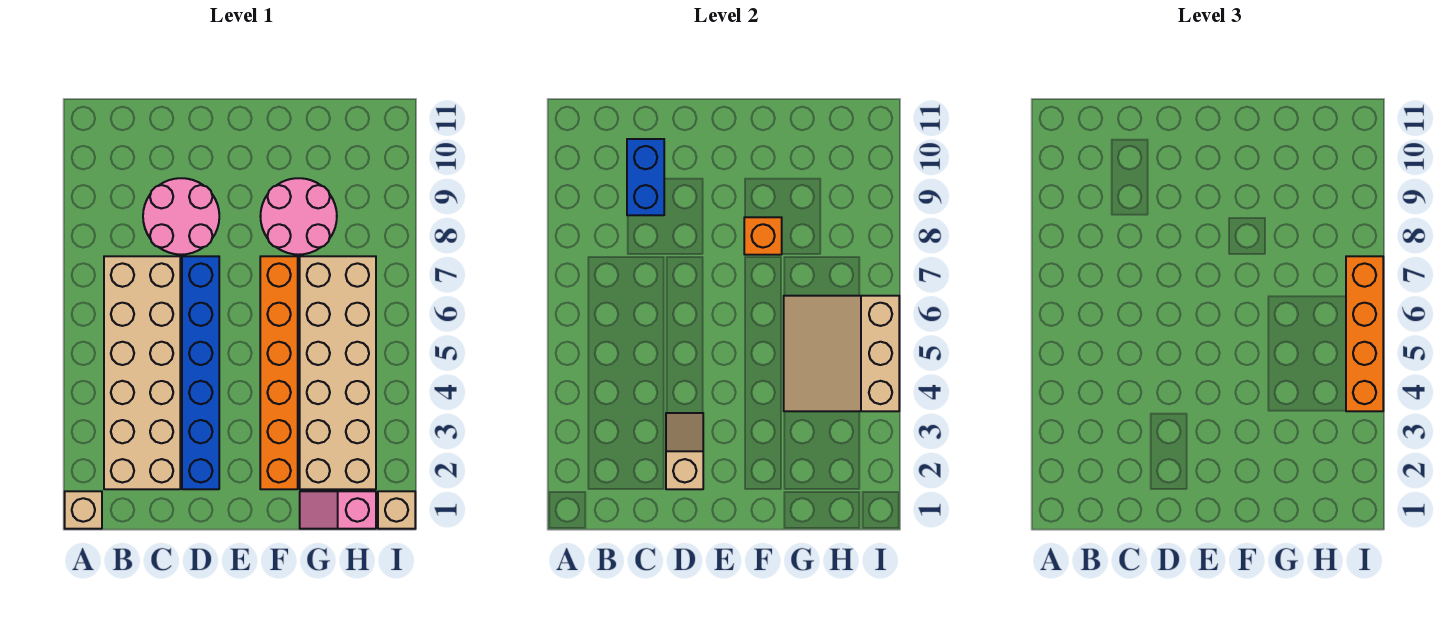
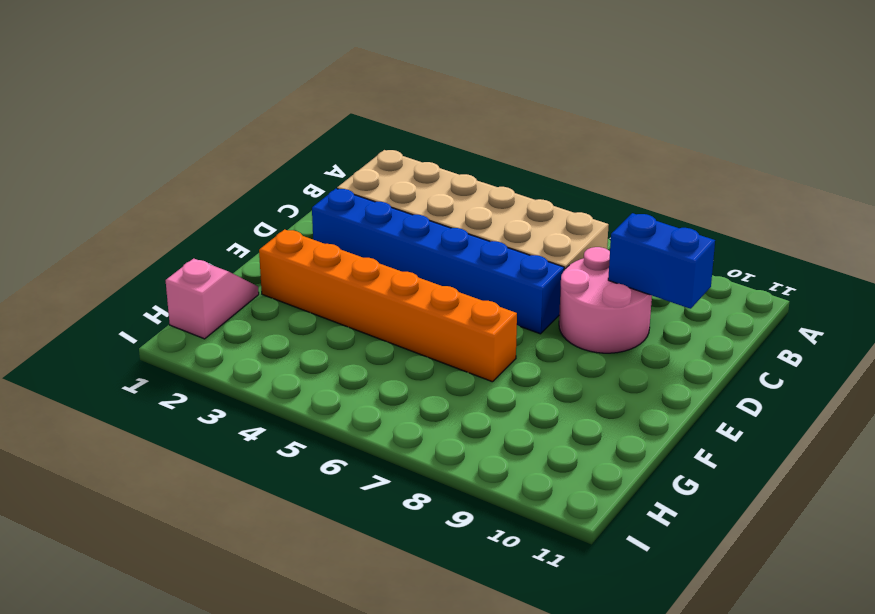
none -> tan brick A1 level 1
none -> pink round brick F8:G9 level 1
none -> tan brick G2:H7 level 1

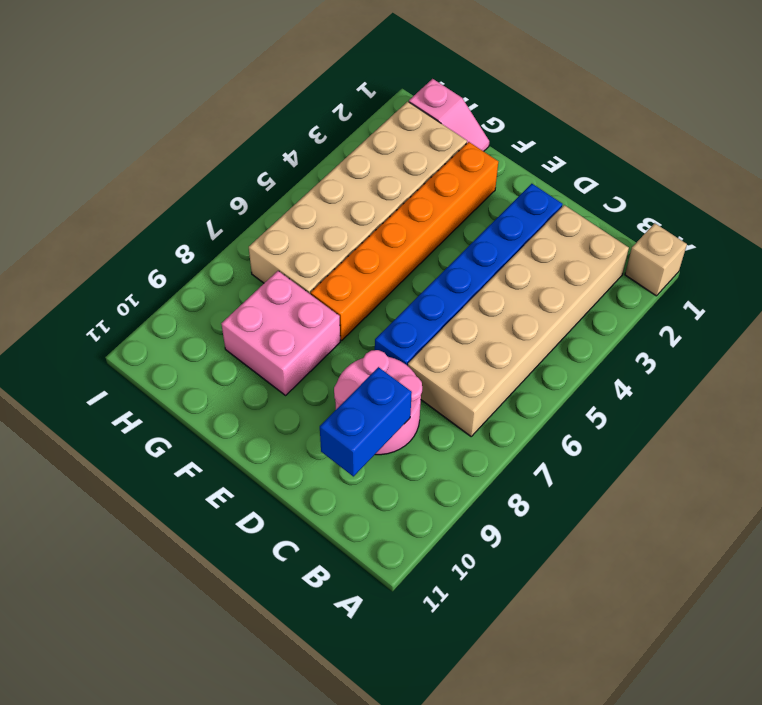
pink brick F8:G9 level 1 -> pink round brick F8:G9 level 1
none -> tan brick I1 level 1
none -> tan slope D2:D3 level 2 top 2
none -> orange brick F8 level 2

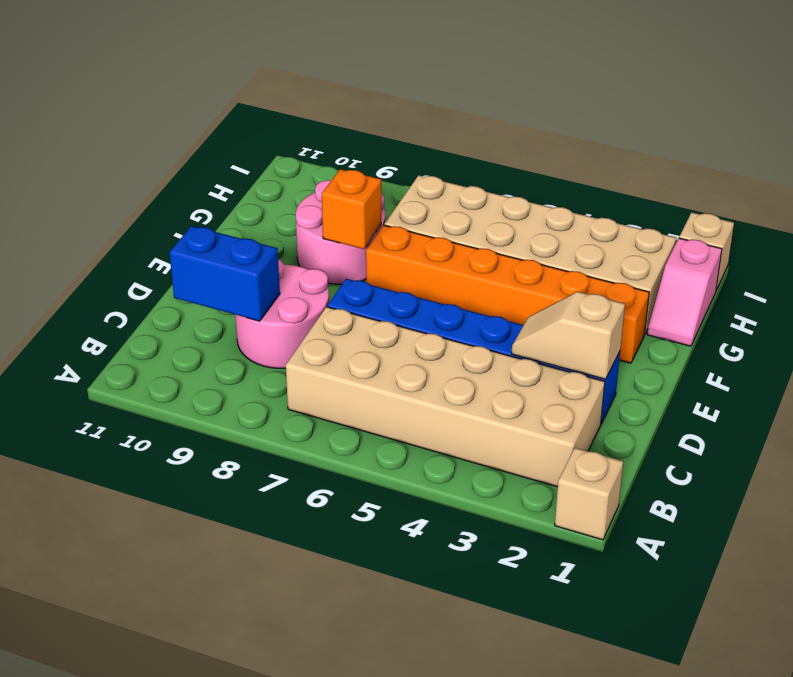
none -> tan slope G4:I6 level 2 top I
none -> orange brick I4:I7 level 3

